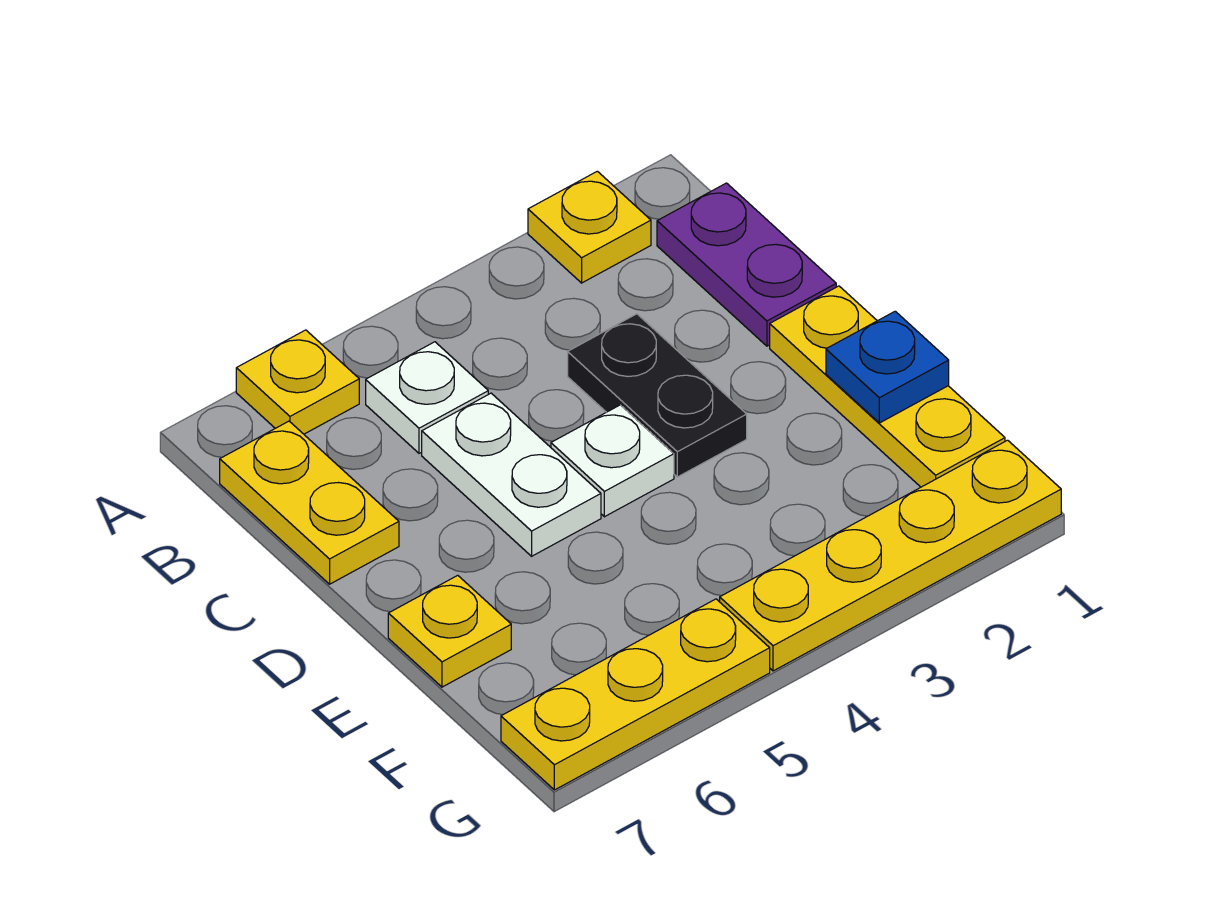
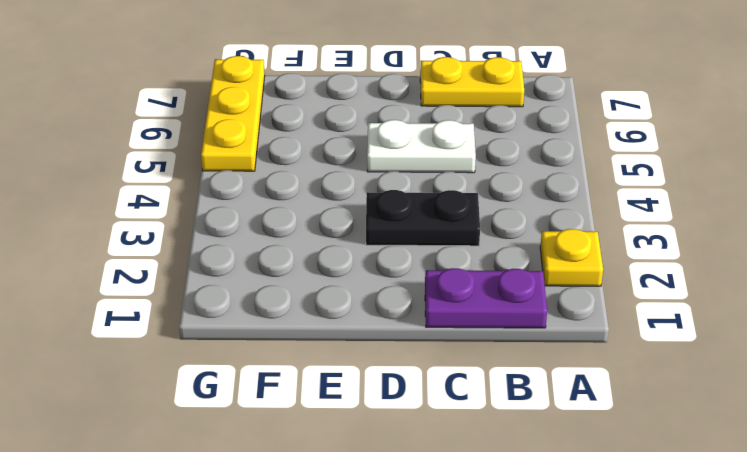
none -> yellow plate A6 level 1
none -> white plate B5 level 1
none -> yellow plate D1:F1 level 1

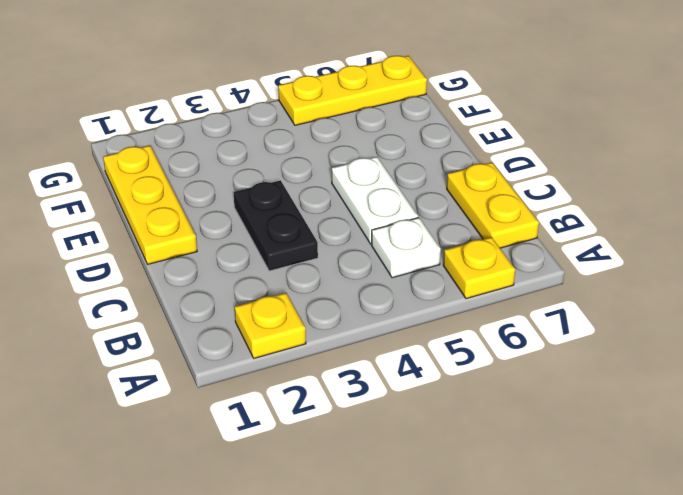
none -> purple plate B1:C1 level 1
none -> white plate D4 level 1
none -> yellow plate E7 level 1

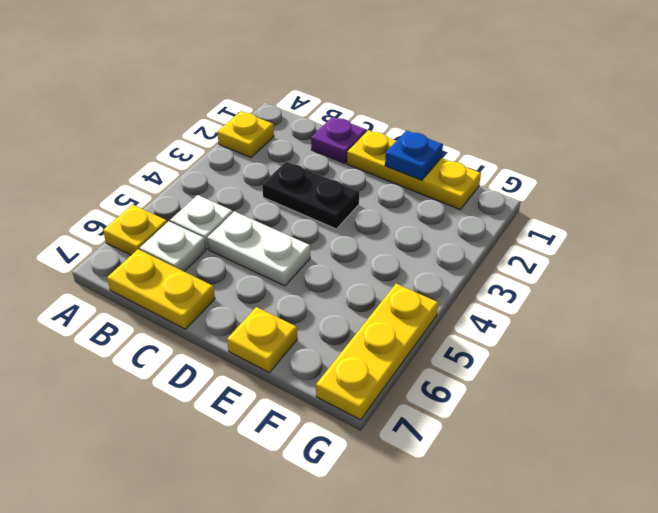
white plate B6 level 1 -> white plate D4 level 1
purple plate C1 level 1 -> purple plate B1:C1 level 1
none -> yellow plate G1:G4 level 1

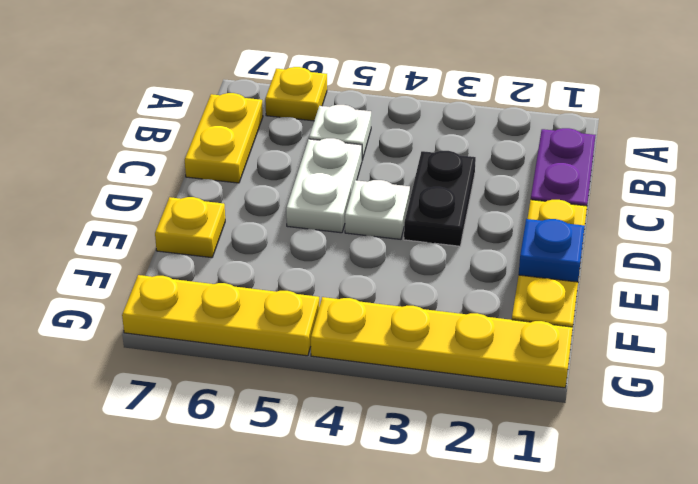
none -> yellow plate A2 level 1

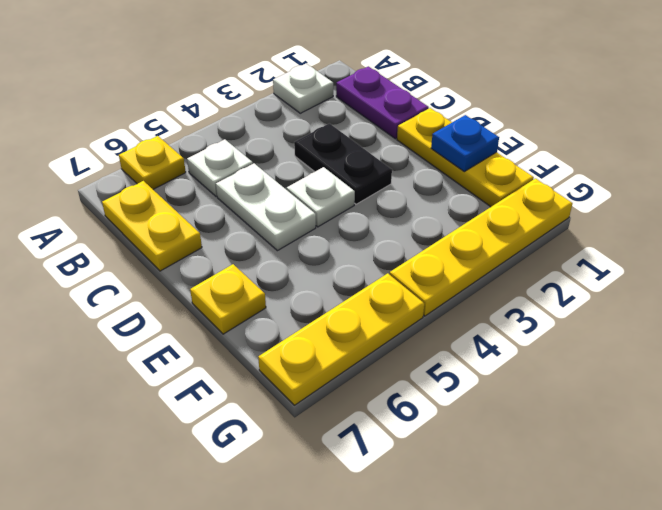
white plate A2 level 1 -> yellow plate A2 level 1

